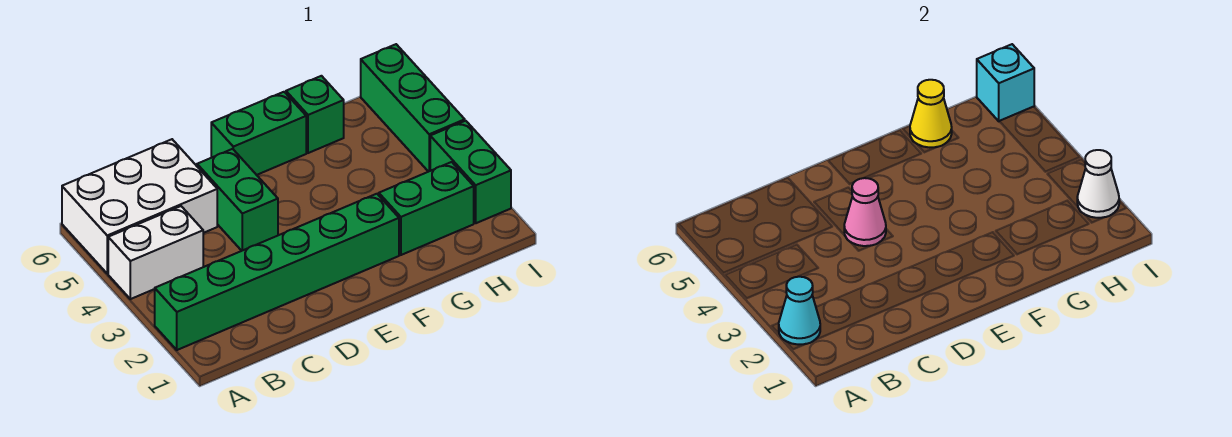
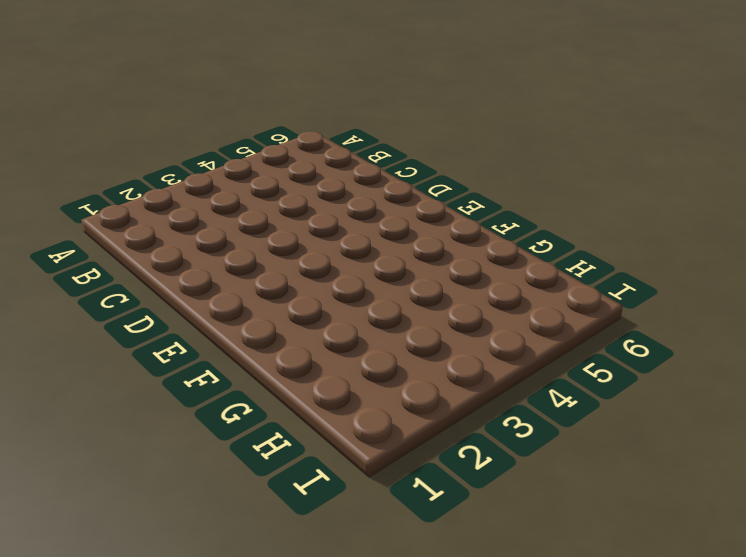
none -> green brick A2:F2 level 1
none -> white brick A4:B4 level 1
none -> white brick A5:C6 level 1

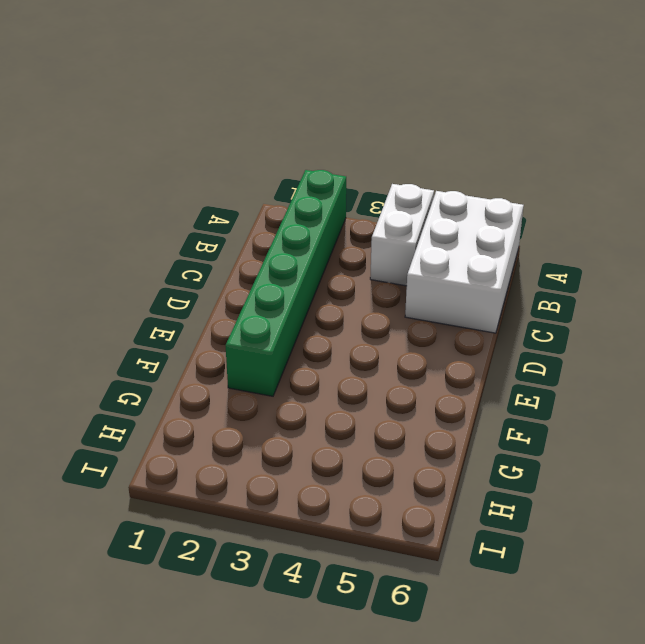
none -> green brick D4:D5 level 1
none -> green brick E6:F6 level 1
none -> green brick G2:H2 level 1

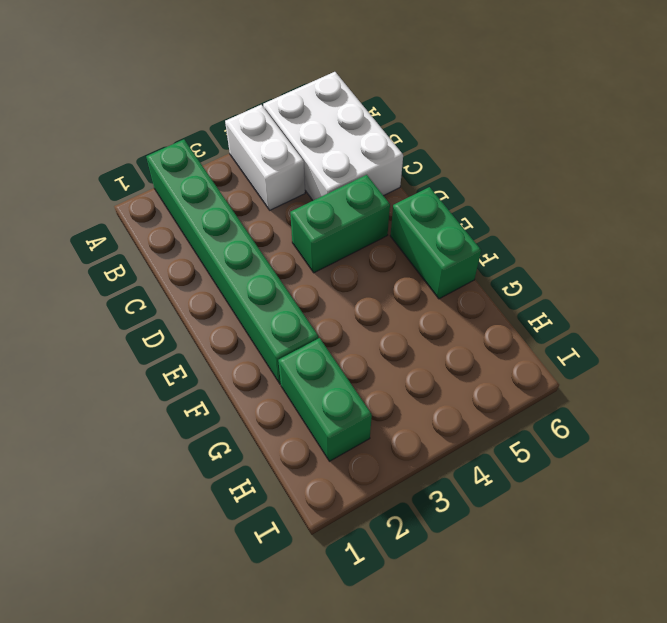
none -> green brick G6 level 1
none -> green brick I2:I3 level 1
none -> green brick I4:I6 level 1

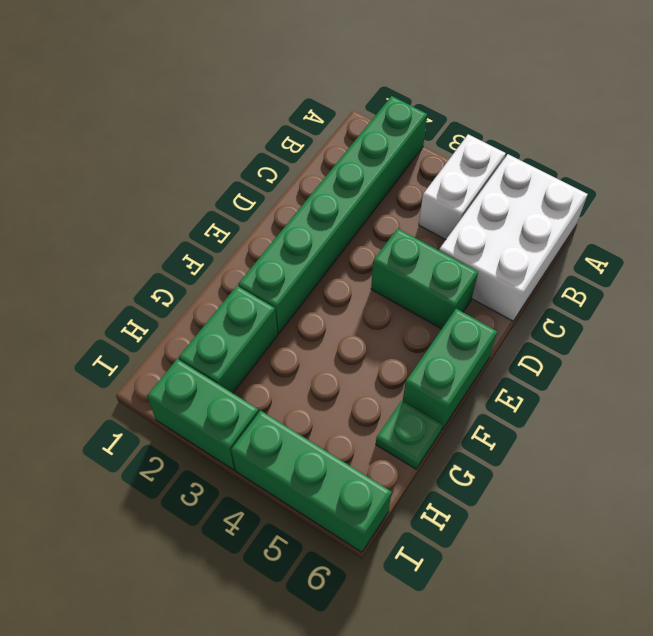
green plate G6 level 1 -> green brick G6 level 1
none -> cyan cone A2 level 2
none -> pink cone D4 level 2
none -> yellow cone G6 level 2

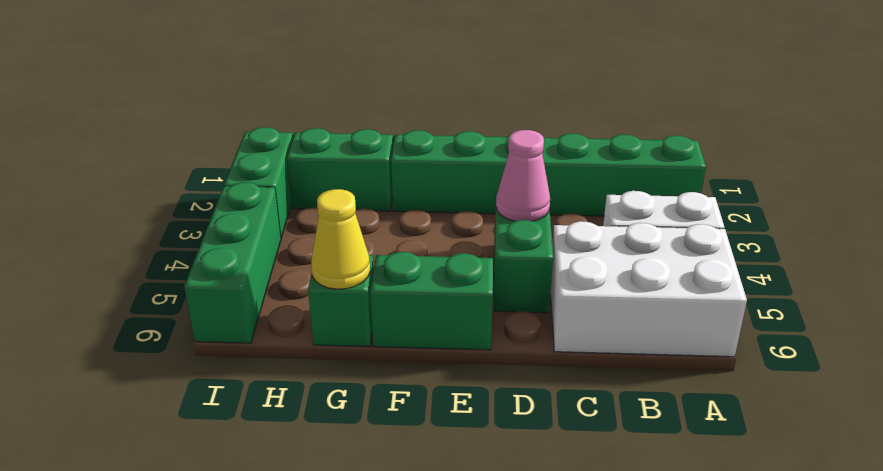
none -> cyan cone A2 level 2
none -> white cone I2 level 2
none -> cyan brick I6 level 2

